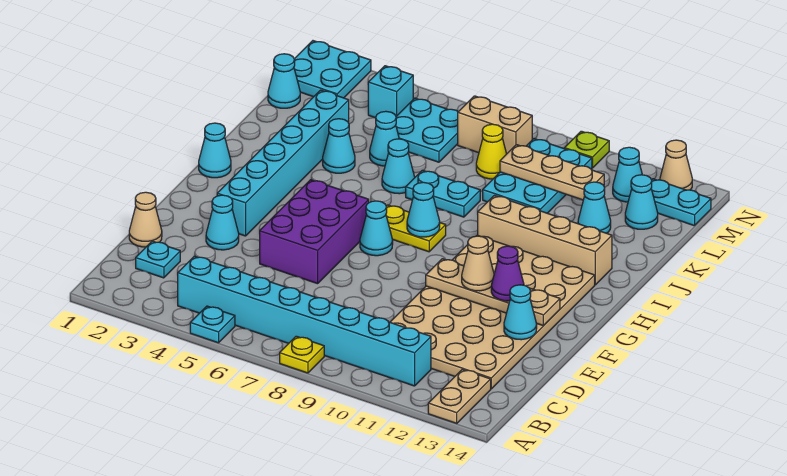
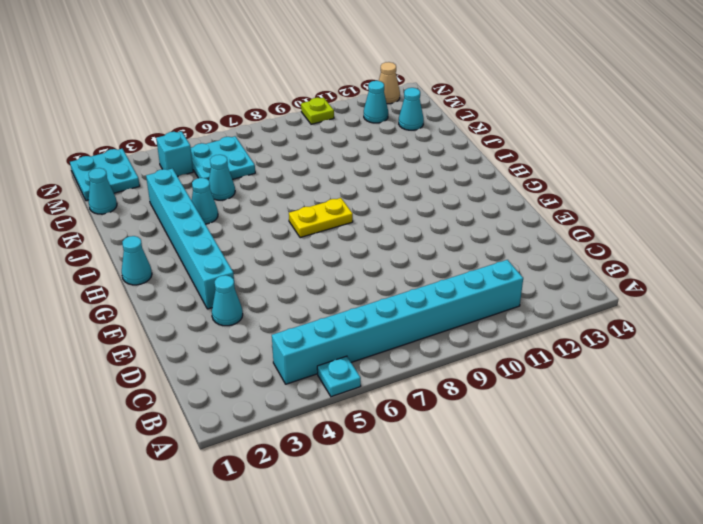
none -> yellow plate A8 level 1
none -> tan plate A13:B13 level 1
none -> cyan plate C2 level 1
none -> tan plate C10:H13 level 1

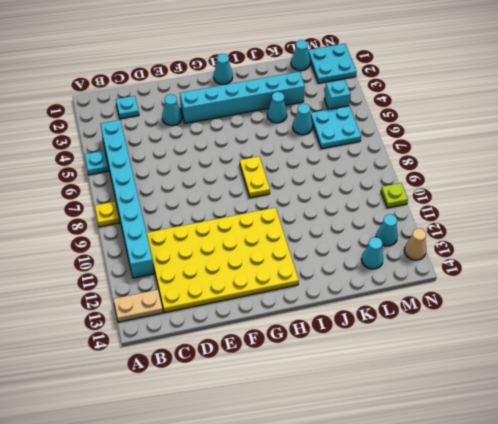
yellow plate C10:H13 level 1 -> tan plate C10:H13 level 1
none -> tan cone D1 level 1
none -> purple brick E5:G6 level 1
none -> cyan cone G7 level 1
none -> tan brick I10:I13 level 1

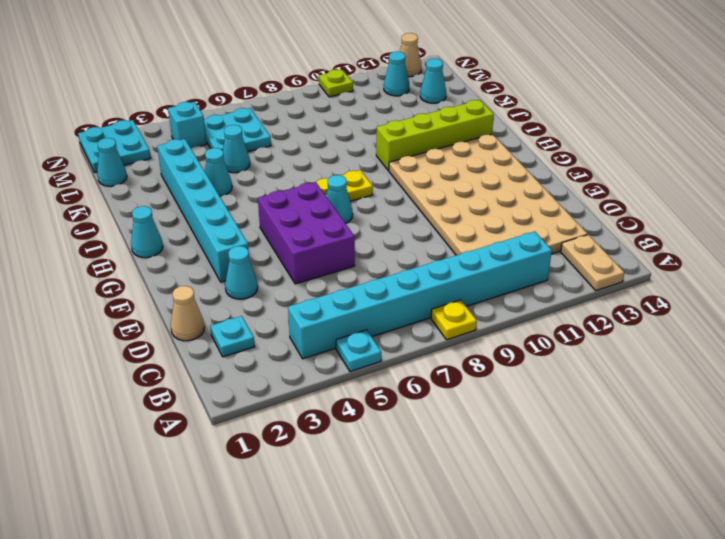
lime brick I10:I13 level 1 -> tan brick I10:I13 level 1
none -> cyan cone J6 level 1
none -> cyan plate J7:J8 level 1
none -> cyan plate K9:M10 level 1
none -> cyan cone K12 level 1

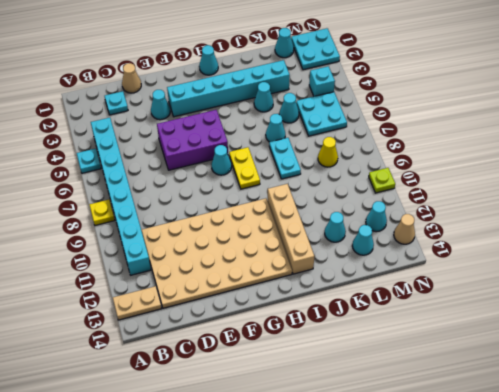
none -> cyan plate K9:M10 level 1
none -> tan brick M7:M8 level 1
none -> cyan plate M13:M14 level 1
none -> cyan cone E13 level 2

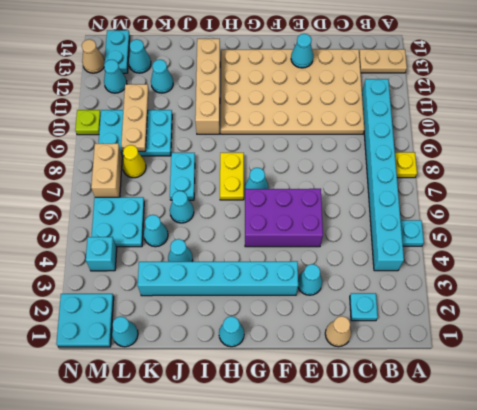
none -> tan plate F10:F13 level 2
none -> cyan cone H8 level 2
none -> tan cone F11 level 3
none -> purple cone F12 level 3

